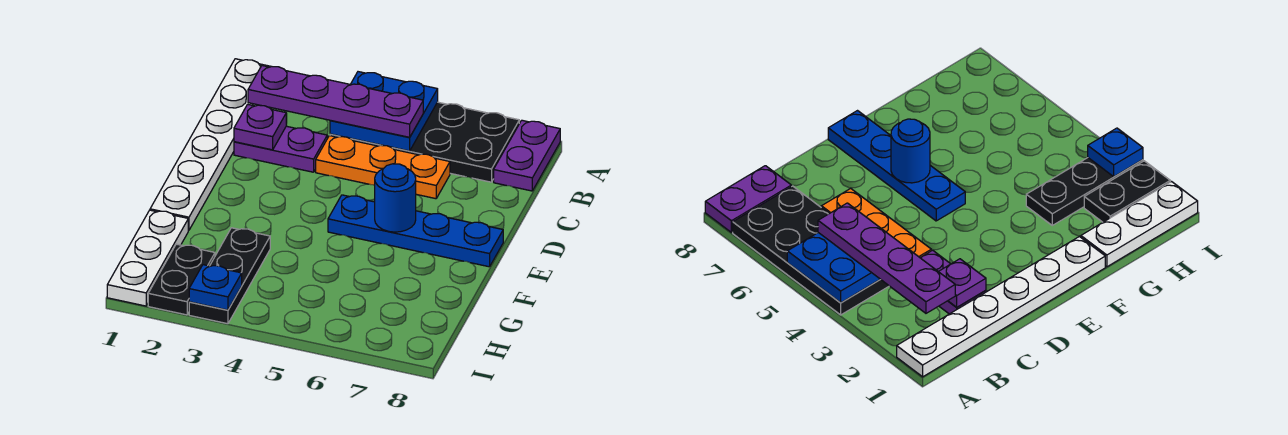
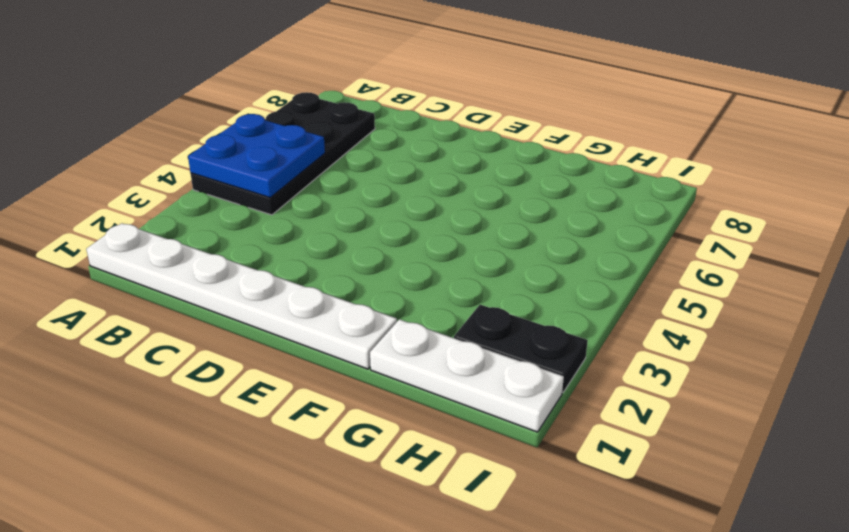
none -> purple plate A8:B8 level 1
none -> purple plate C2:C3 level 1
none -> orange plate C4:C6 level 1

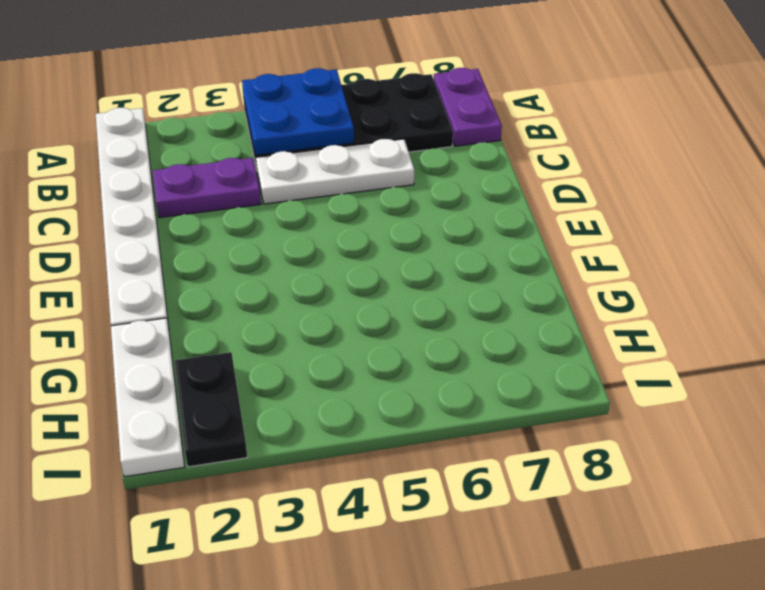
white plate C4:C6 level 1 -> orange plate C4:C6 level 1
none -> blue plate E5:E8 level 1
none -> black plate G3:I3 level 1
none -> purple plate C2 level 2

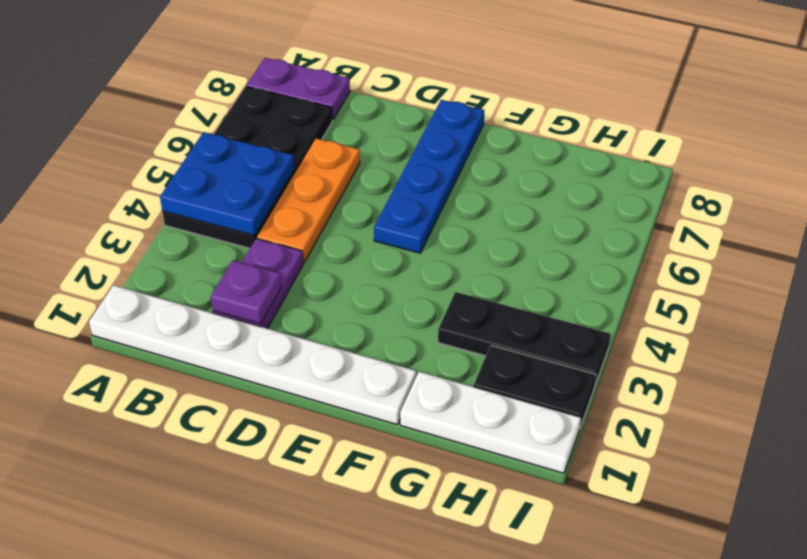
none -> blue round brick E6 level 2
none -> blue plate I3 level 2
none -> purple plate B2:B5 level 3

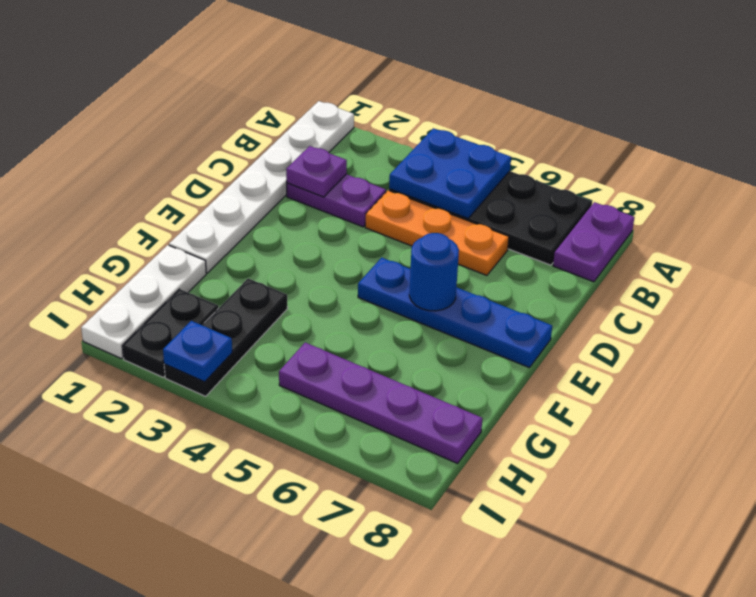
purple plate H5:H8 level 1 -> purple plate B2:B5 level 3

